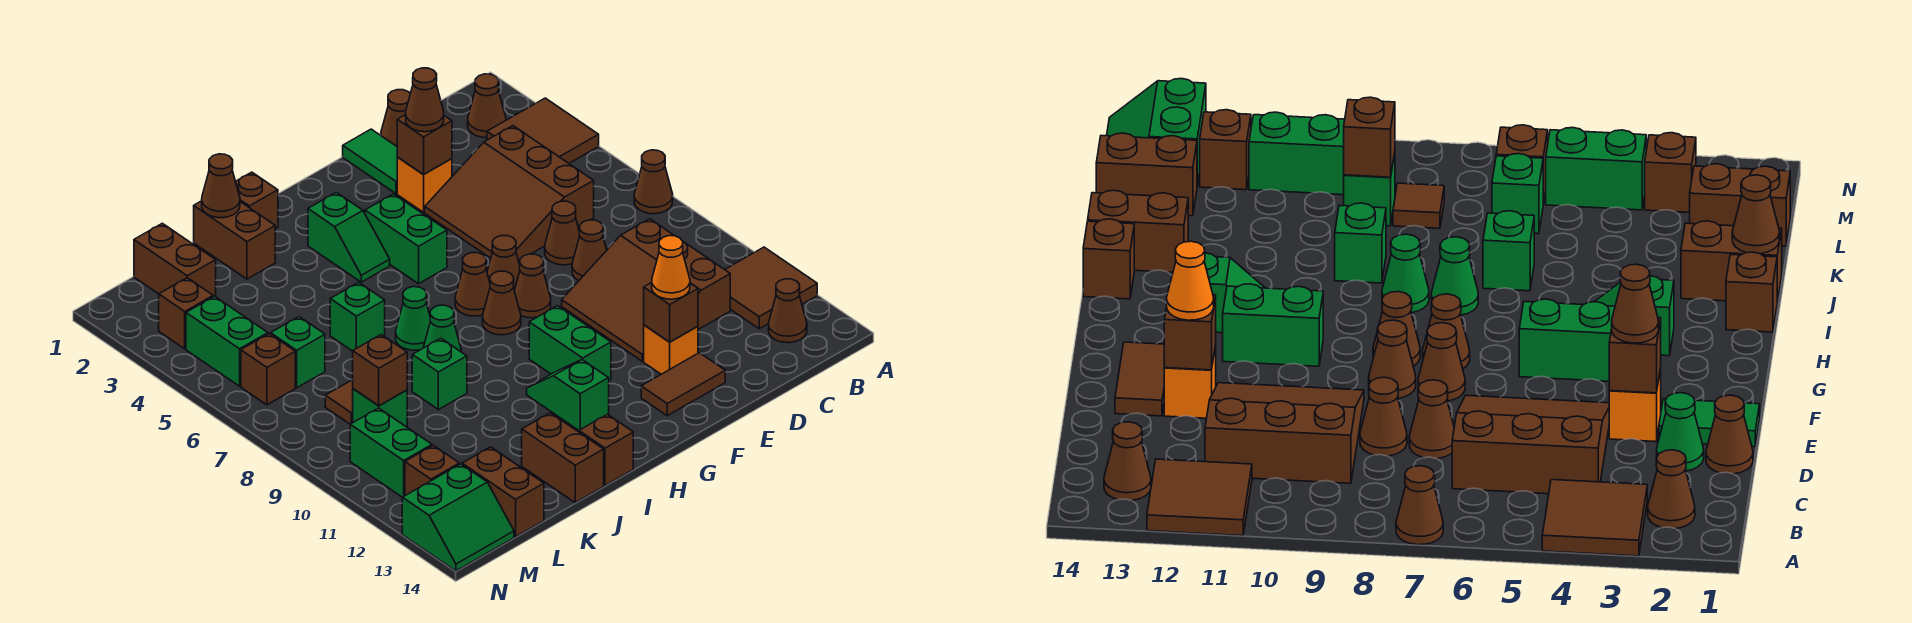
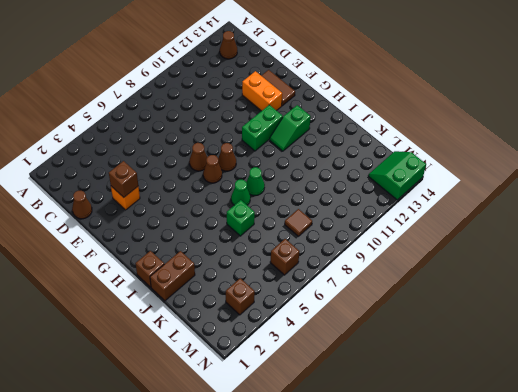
orange brick E12:F12 level 1 -> orange brick E12 level 1
green slope M13:N14 level 1 top N -> green slope M13:N14 level 1 top 13
none -> brown tile A3:B4 level 1
none -> brown cone A7 level 1
none -> brown tile A11:B12 level 1
none -> brown cone B2 level 1

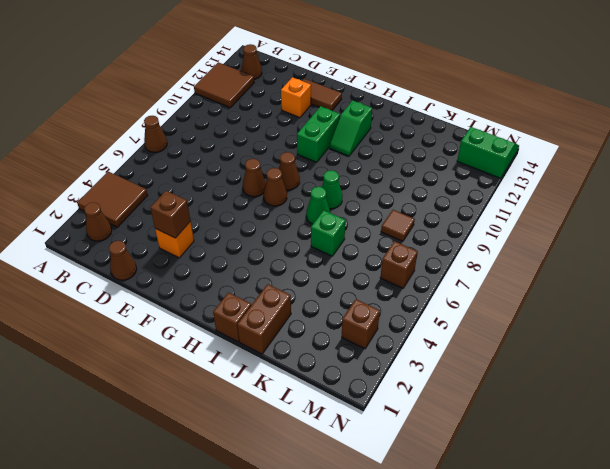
none -> brown slope C4:E6 level 1 top C
none -> brown slope C9:E11 level 1 top C
none -> green cone D2 level 1
none -> brown cone D7 level 1

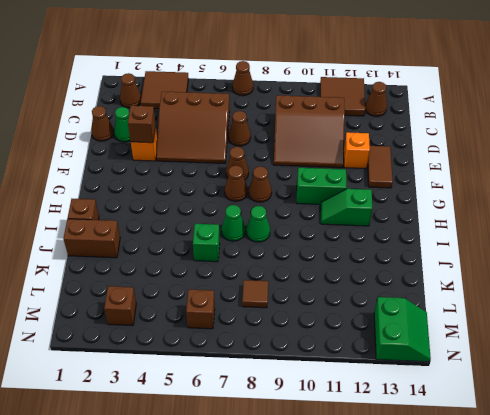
none -> brown cone D8 level 1
none -> green tile E1:E2 level 1
none -> brown cone F8 level 1
none -> green brick G4:G5 level 1

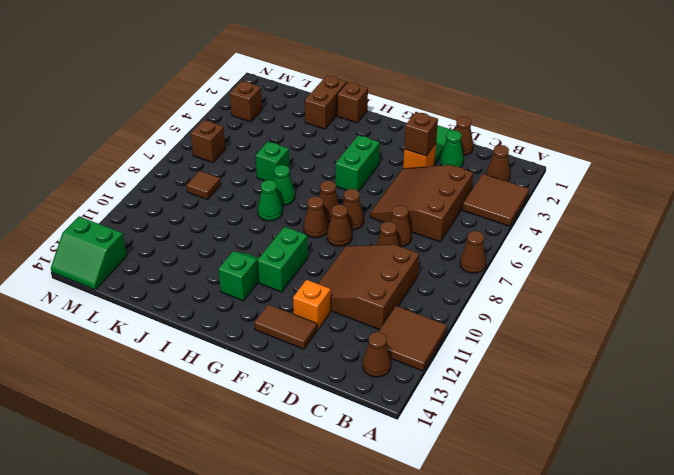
none -> green slope H3:H4 level 1 top 3
none -> brown brick I14 level 1
none -> green brick J9 level 1
none -> brown brick J13:J14 level 1

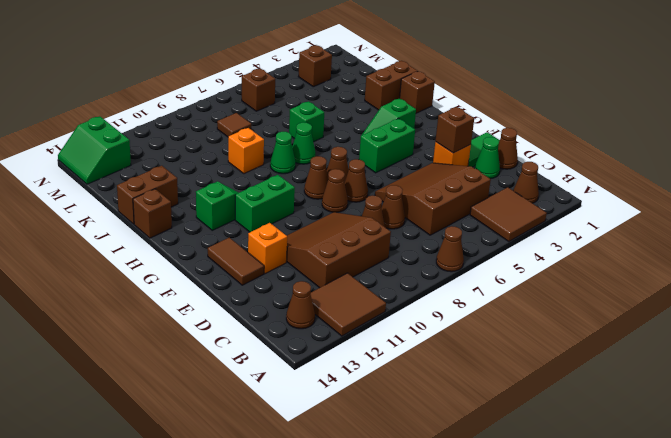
orange brick J9 level 1 -> green brick J9 level 1
none -> brown brick L1:L2 level 1
none -> green brick L6 level 1
none -> green brick L9 level 1
none -> brown brick L13:L14 level 1

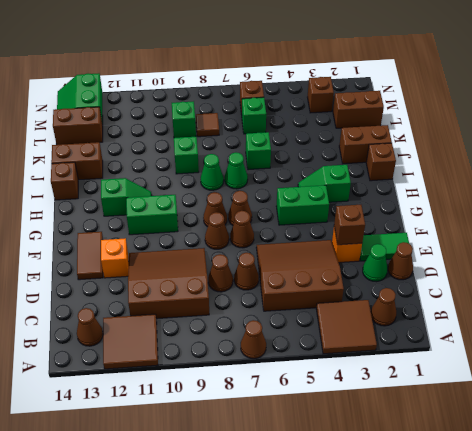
none -> green brick M4:M5 level 1
none -> green brick M10:M11 level 1
none -> brown brick M12 level 1
none -> brown brick E12 level 2

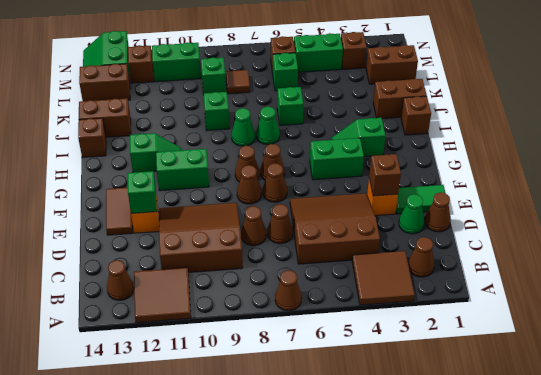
green brick E12 level 2 -> brown brick E12 level 2
none -> brown cone J1 level 2
none -> brown brick L9 level 2
none -> brown cone E3 level 3
none -> orange cone E12 level 3

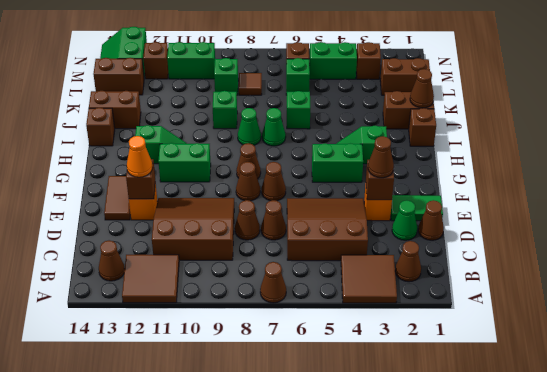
none -> brown cone G7 level 1
none -> brown brick L9 level 2

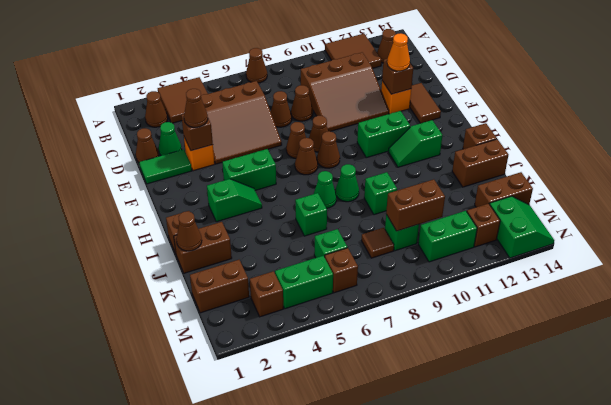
brown brick L9:L10 level 2 -> brown brick L9 level 2

